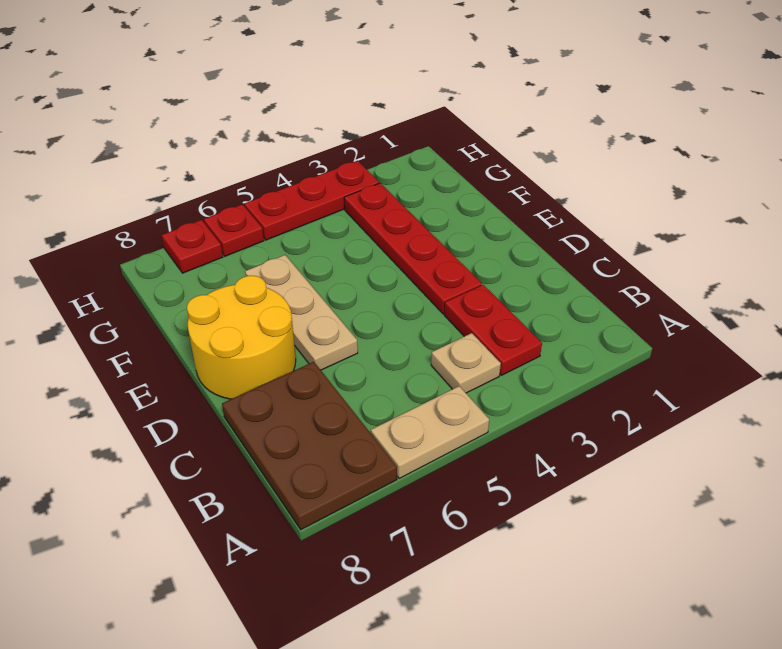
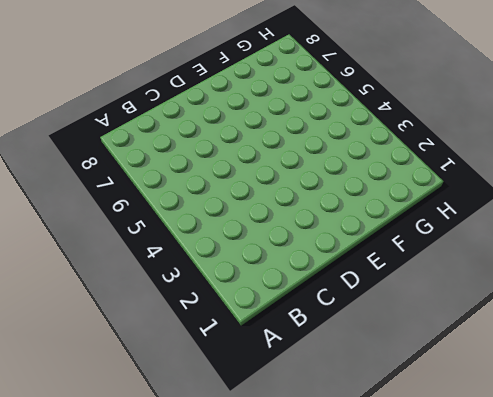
none -> tan plate A5:A6 level 1
none -> brown plate A7:C8 level 1

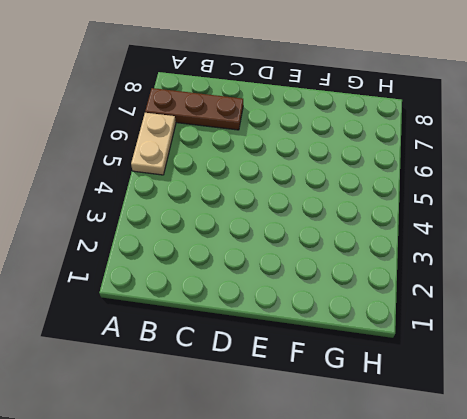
brown plate A7:C7 level 1 -> brown plate A7:C8 level 1
none -> red plate B3:C3 level 1
none -> tan plate B4 level 1

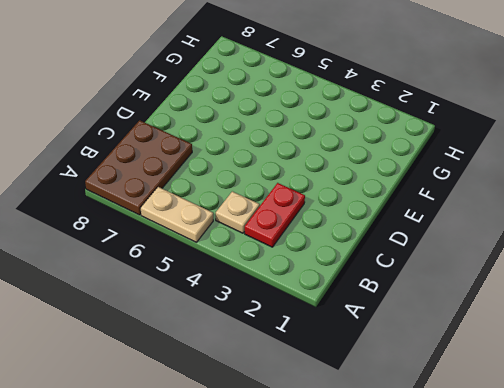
none -> red plate D3:G3 level 1
none -> tan plate D6:F6 level 1

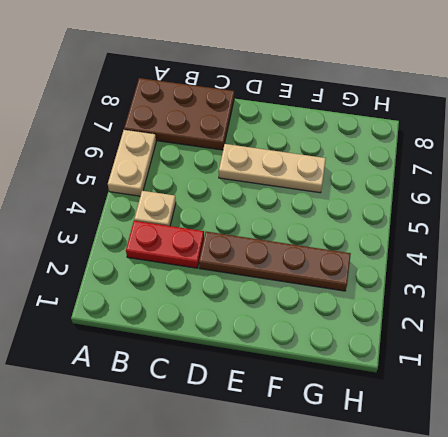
brown plate D3:G3 level 1 -> red plate D3:G3 level 1
none -> yellow round brick D7:E8 level 1
none -> red plate H3:H5 level 1

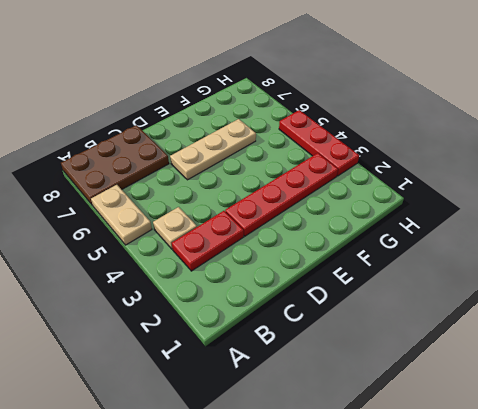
none -> yellow round brick D7:E8 level 1
none -> red plate H6 level 1

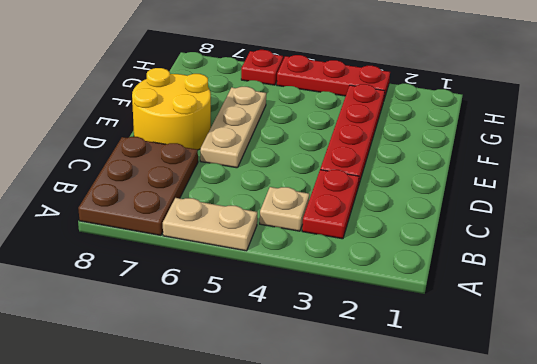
none -> red plate H7 level 1

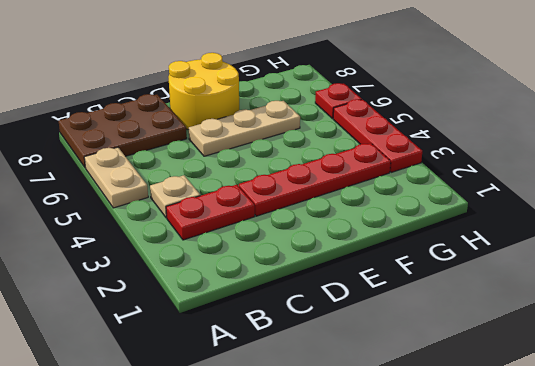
none -> red plate H7 level 1

